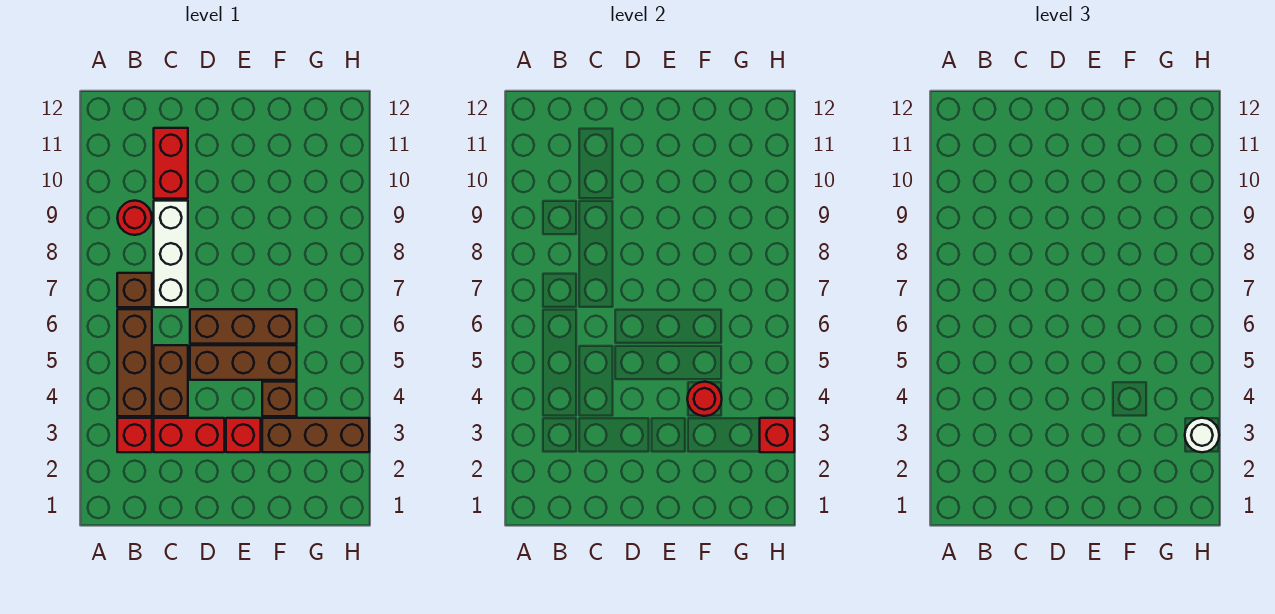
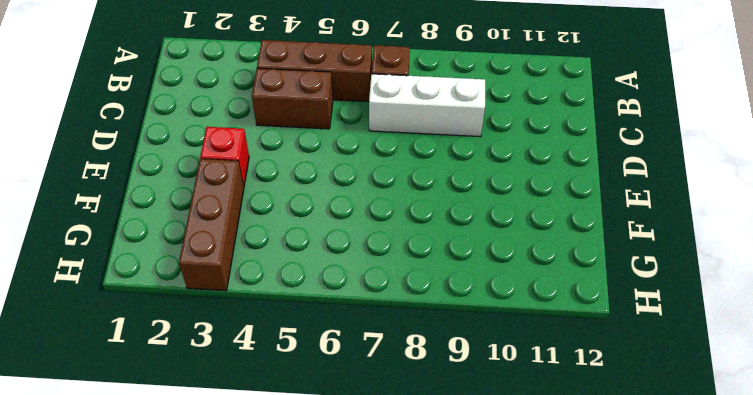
none -> red brick B3 level 1
none -> red round brick B9 level 1
none -> red brick C3:D3 level 1

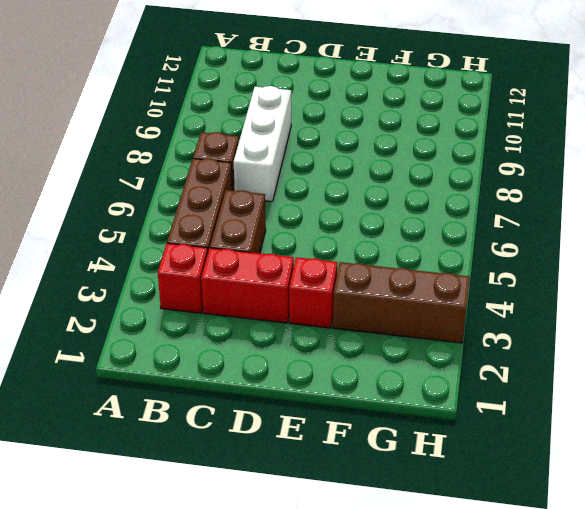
none -> red round brick B9 level 1
none -> red brick C10:C11 level 1
none -> brown brick D5:F5 level 1

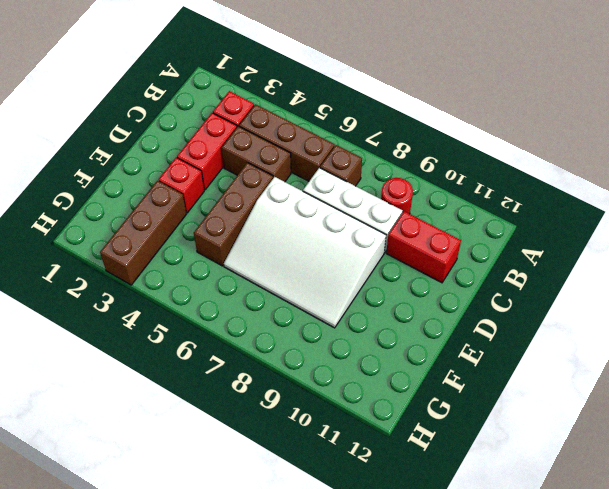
white slope D6:F9 level 1 top D -> brown brick D6:F6 level 1
none -> brown brick F4 level 1
none -> red round brick F4 level 2
none -> red brick H3 level 2

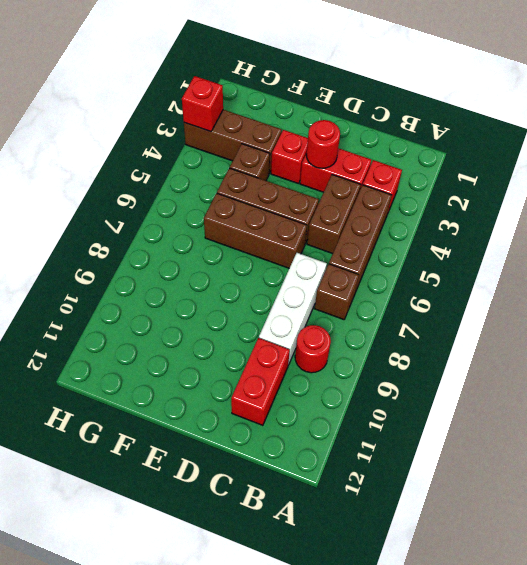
red round brick D3 level 2 -> red round brick F4 level 2
none -> white round brick H3 level 3

